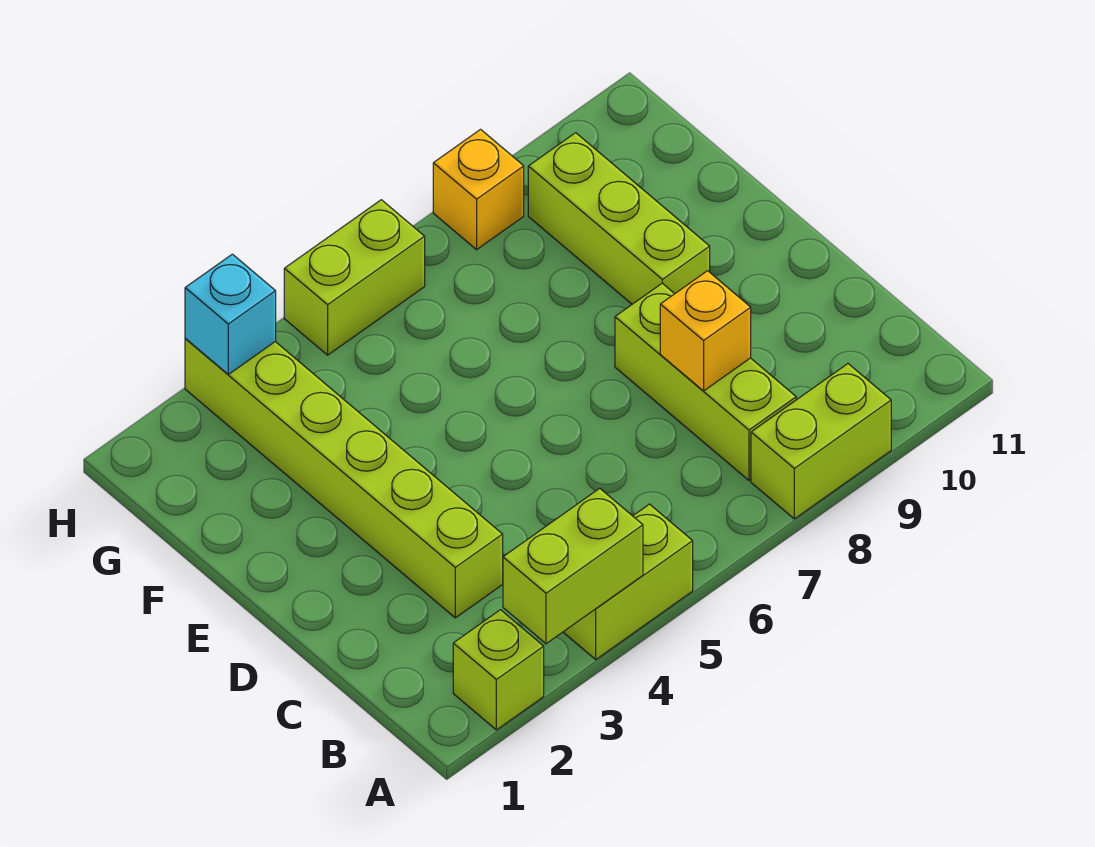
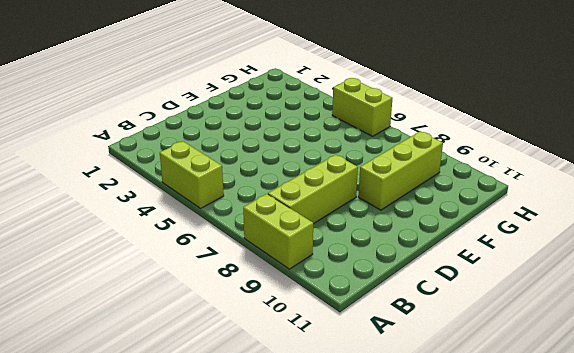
none -> lime brick A2 level 1
none -> lime brick C3:H3 level 1

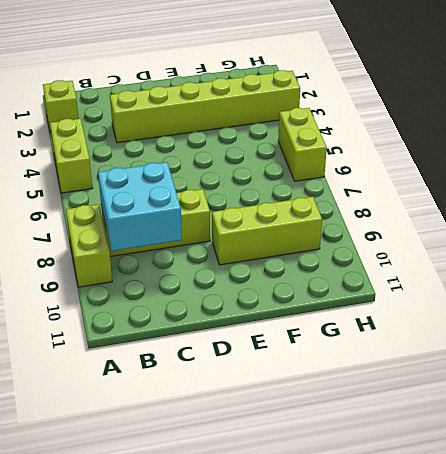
cyan brick B8:C9 level 2 -> yellow brick C8 level 2
none -> yellow brick H8 level 1
none -> lime brick A3:A4 level 2

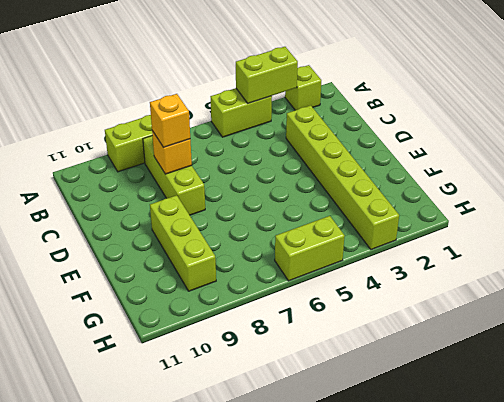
yellow brick C8 level 3 -> yellow brick H8 level 1
none -> cyan brick H3 level 2

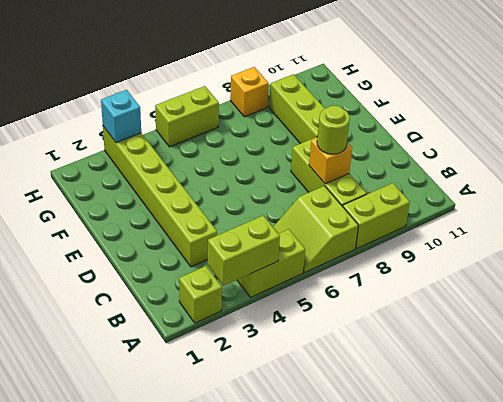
lime slope A6:B7 level 1 top 7 -> none
lime round brick C8 level 3 -> none

